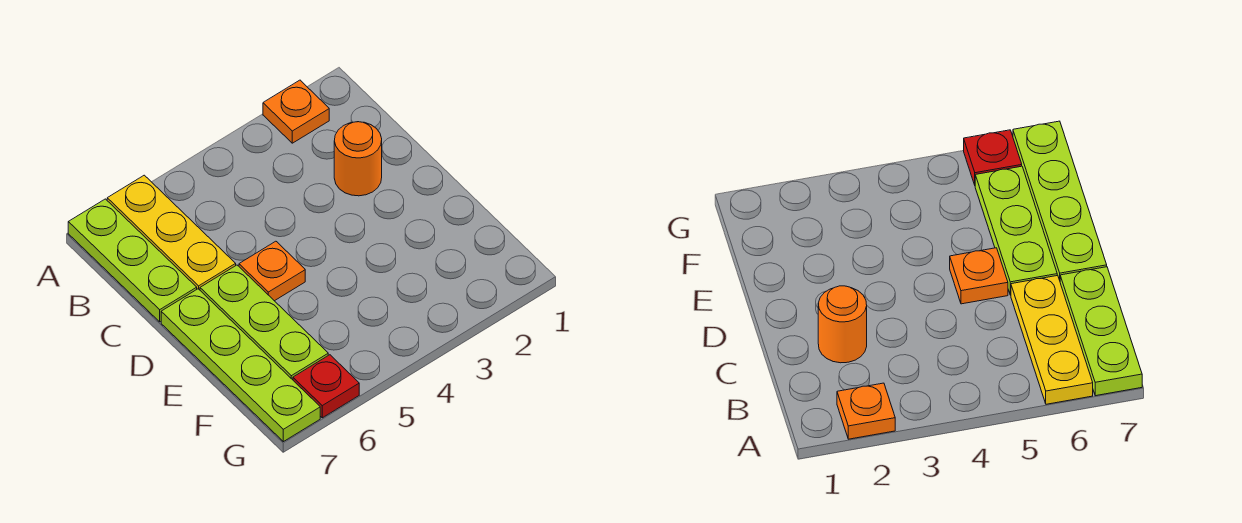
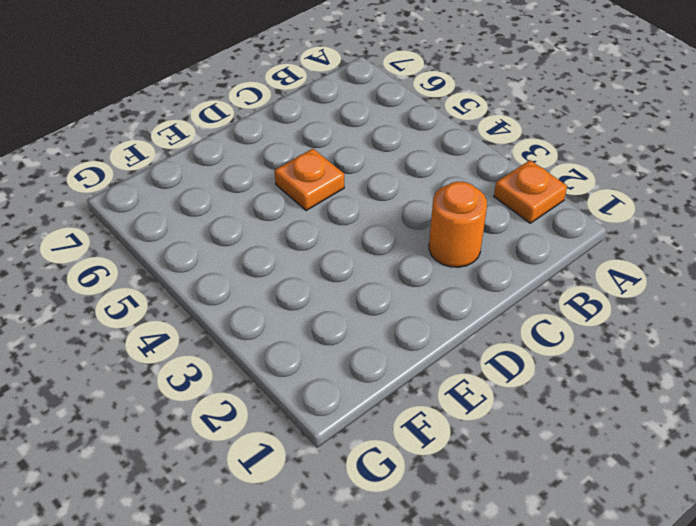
none -> yellow plate A6:C6 level 1
none -> lime plate A7:C7 level 1

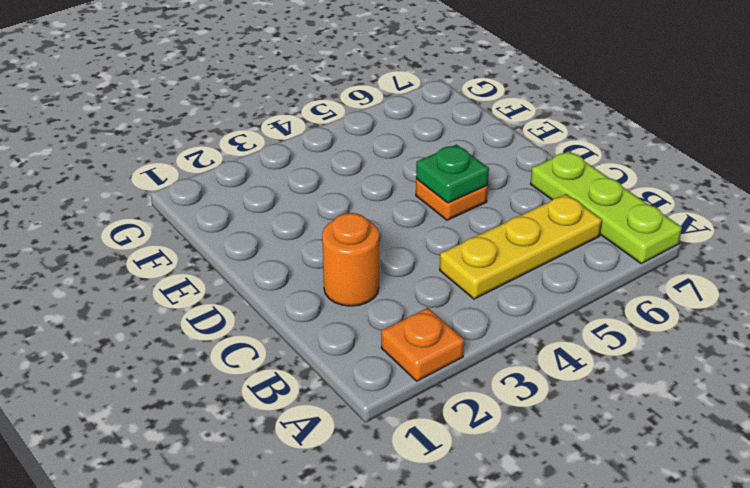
yellow plate B4:B6 level 1 -> yellow plate A6:C6 level 1
green plate D5 level 2 -> none
none -> lime plate D6:F6 level 1
none -> lime plate D7:G7 level 1

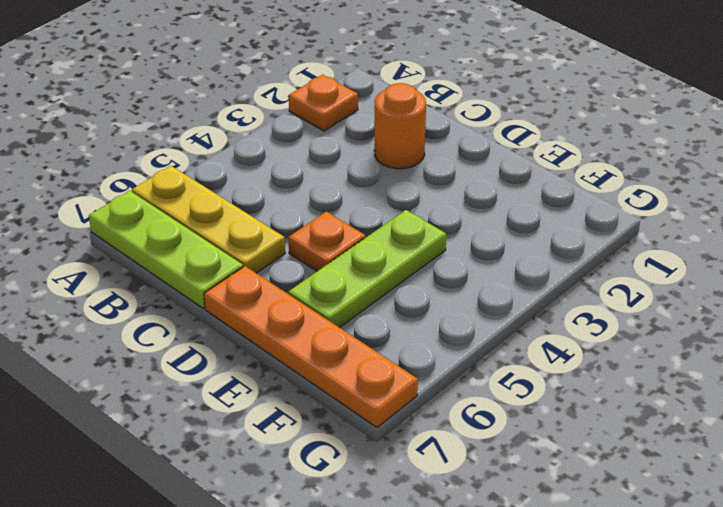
orange plate D7:G7 level 1 -> lime plate D7:G7 level 1
lime plate E4:E6 level 1 -> lime plate D6:F6 level 1
none -> red plate G6 level 1

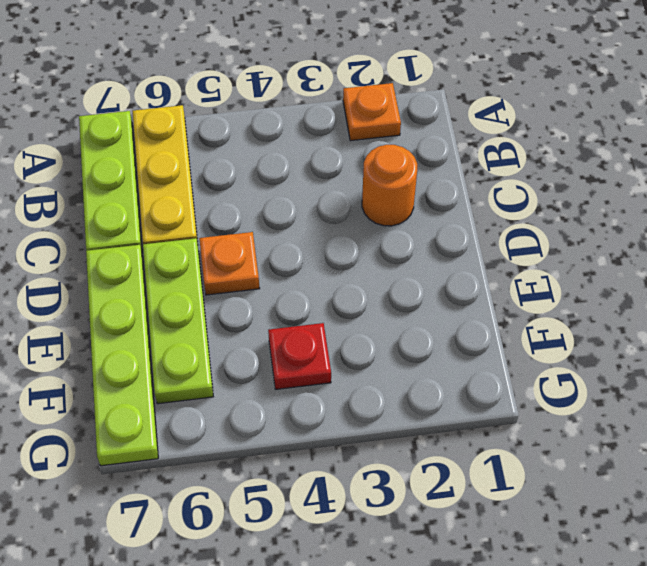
red plate F4 level 1 -> red plate G6 level 1

